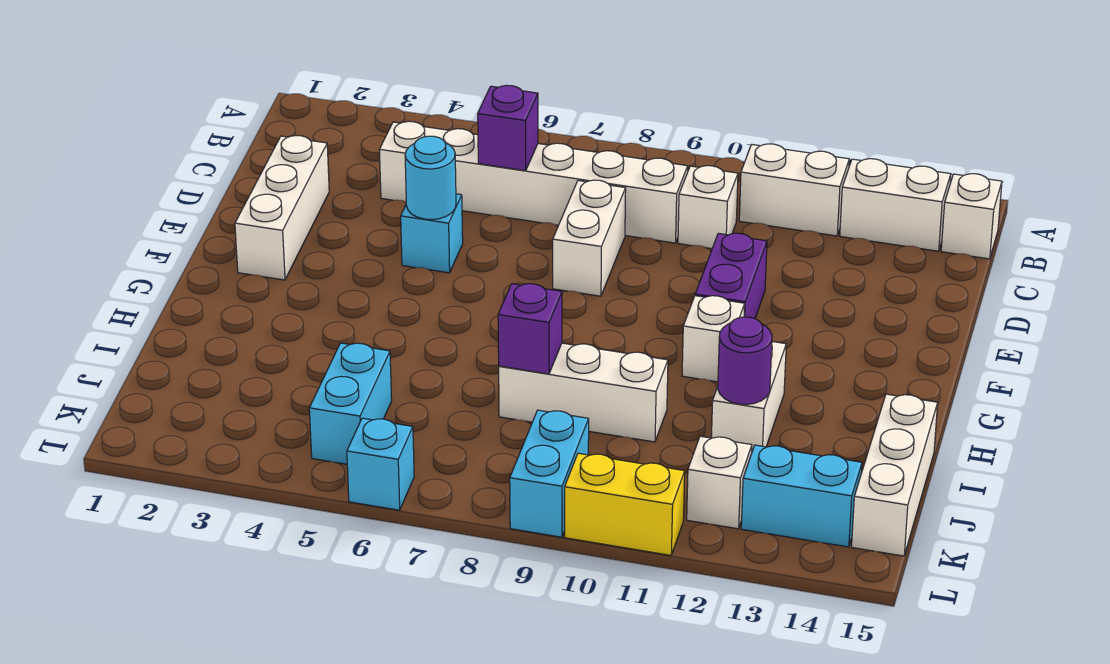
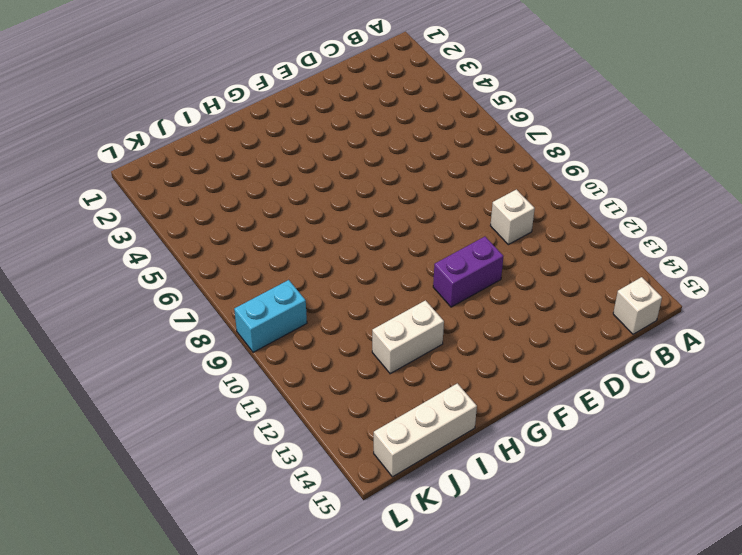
none -> white brick B11:B12 level 1
none -> white brick B13:B14 level 1
none -> white brick C4:C9 level 1

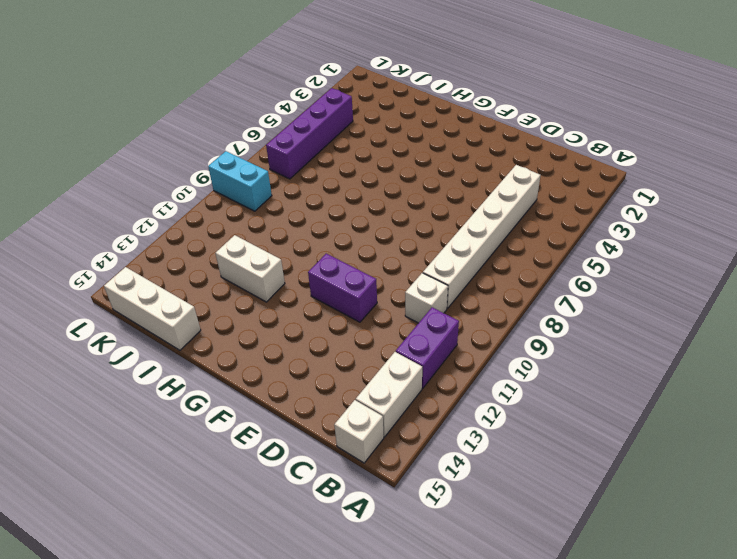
purple brick B11:B12 level 1 -> white brick B11:B12 level 1
purple brick K4:K7 level 1 -> cyan brick J5:K5 level 1
none -> white brick D2:F2 level 1
none -> white brick D8:E8 level 1
none -> cyan brick E5 level 1

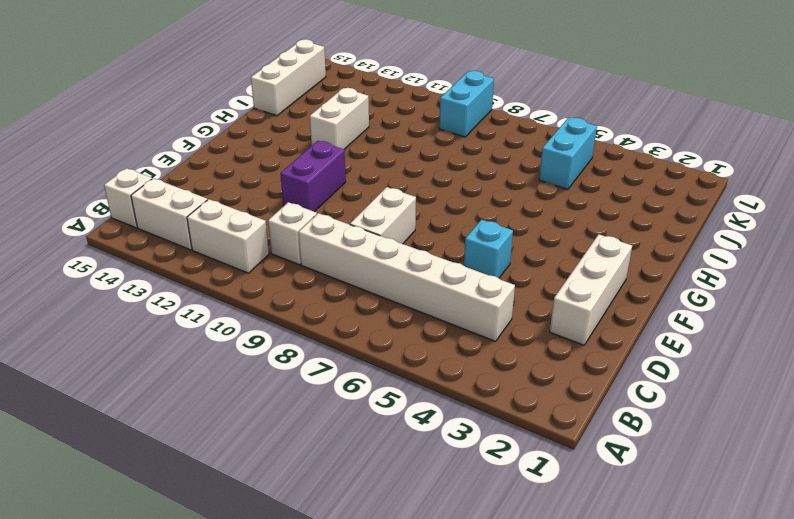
none -> white brick G11 level 1
none -> white brick I8:I10 level 1
none -> white brick K12 level 1

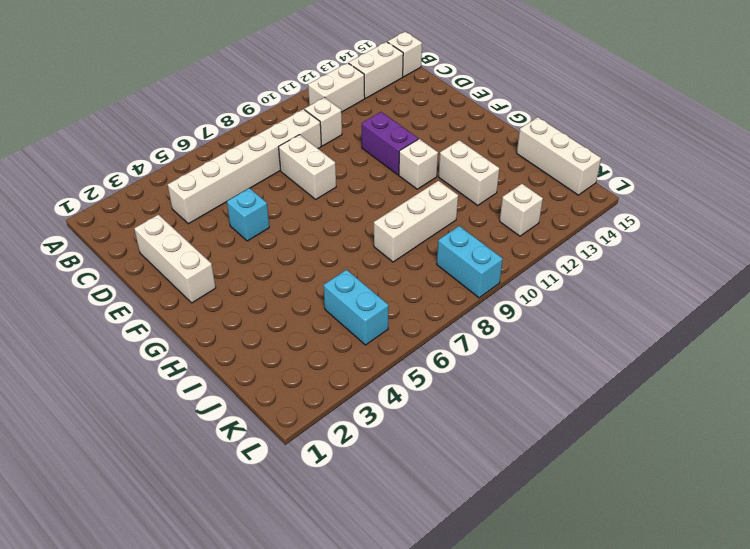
none -> cyan brick K13:K14 level 1
none -> cyan brick L6 level 1
none -> yellow brick L10:L11 level 1

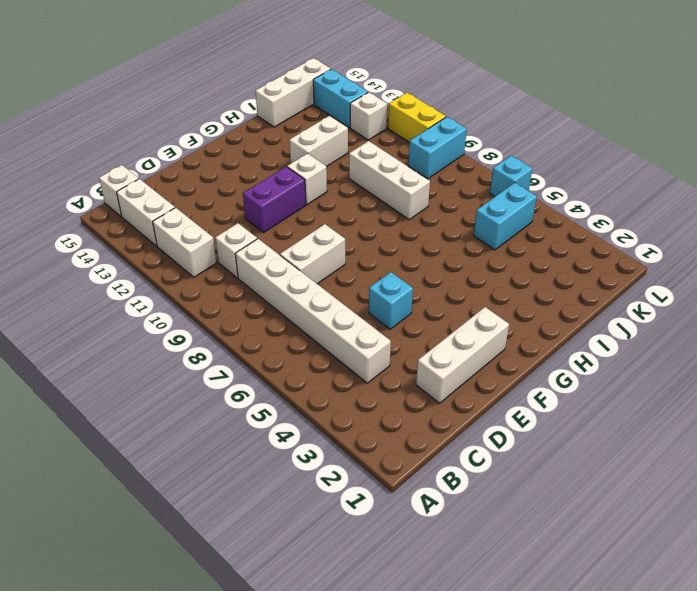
none -> purple brick C6 level 2
none -> cyan round brick E5 level 2
none -> purple brick I8 level 2

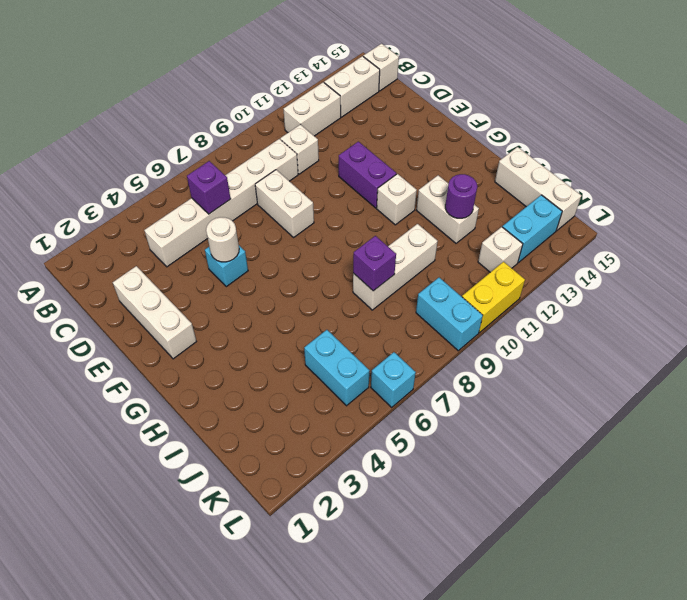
white round brick E5 level 2 -> cyan round brick E5 level 2

